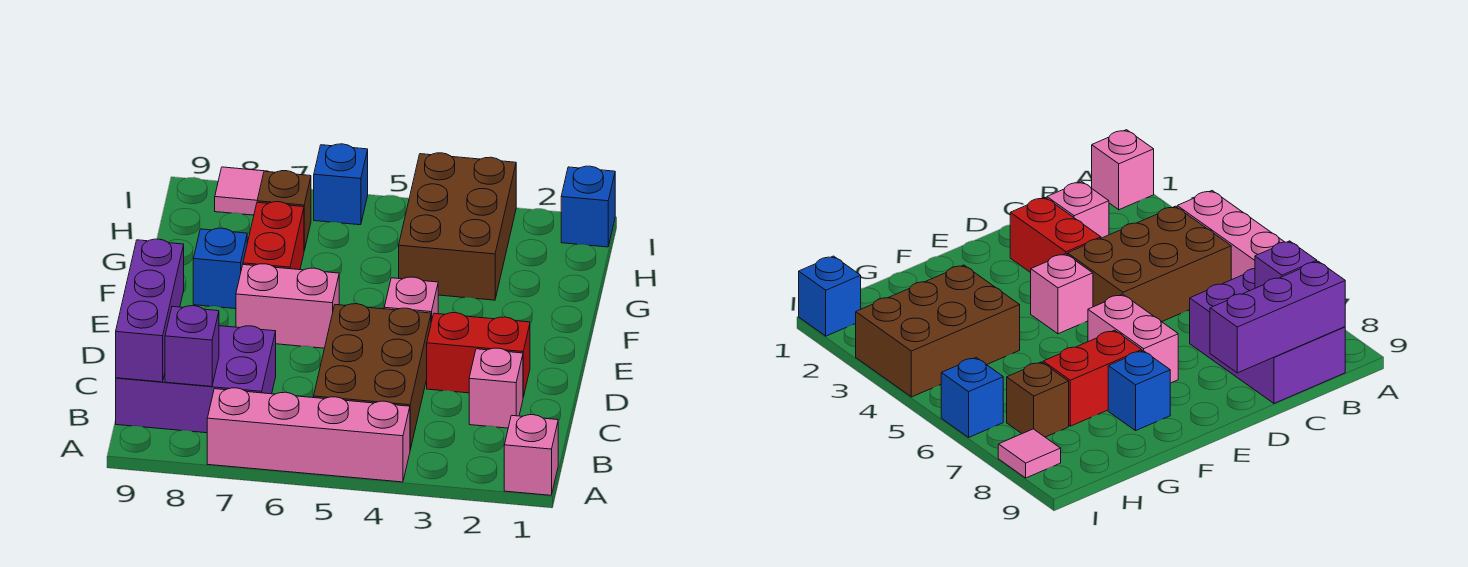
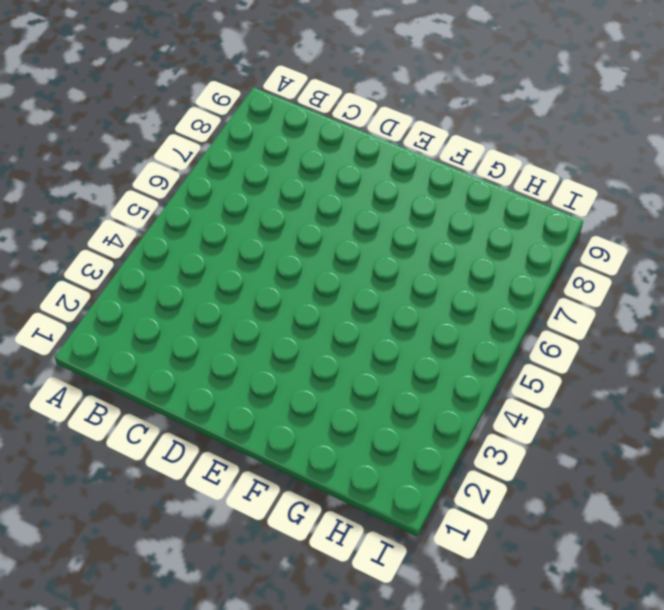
none -> pink brick A1 level 1
none -> pink brick A4:A7 level 1
none -> brown brick B4:D5 level 1

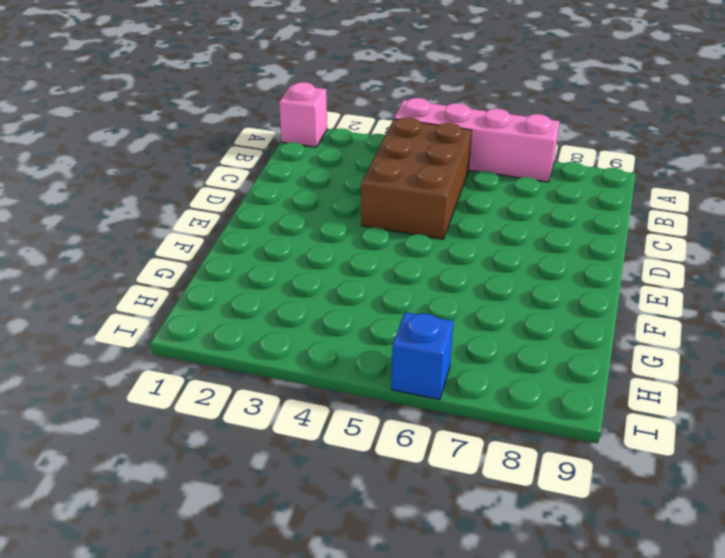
none -> purple brick B7:C9 level 1
none -> pink brick C2 level 1
none -> red brick D2:D3 level 1

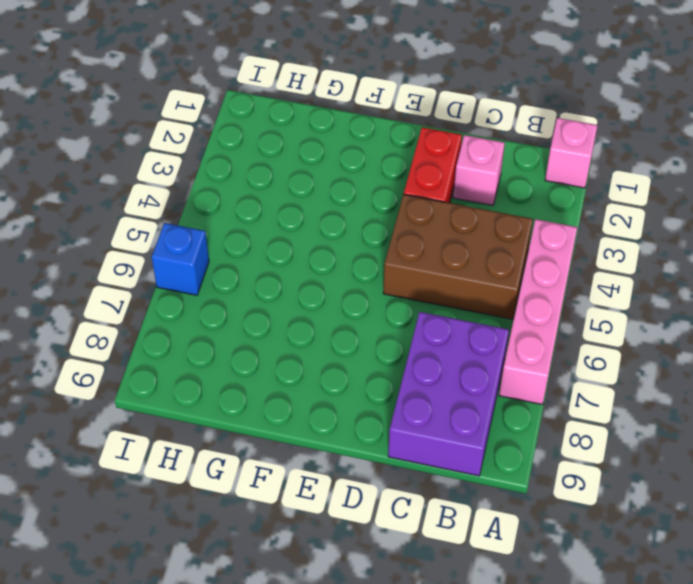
none -> pink brick E4 level 1
none -> pink brick E6:E7 level 1
none -> red brick F7:G7 level 1

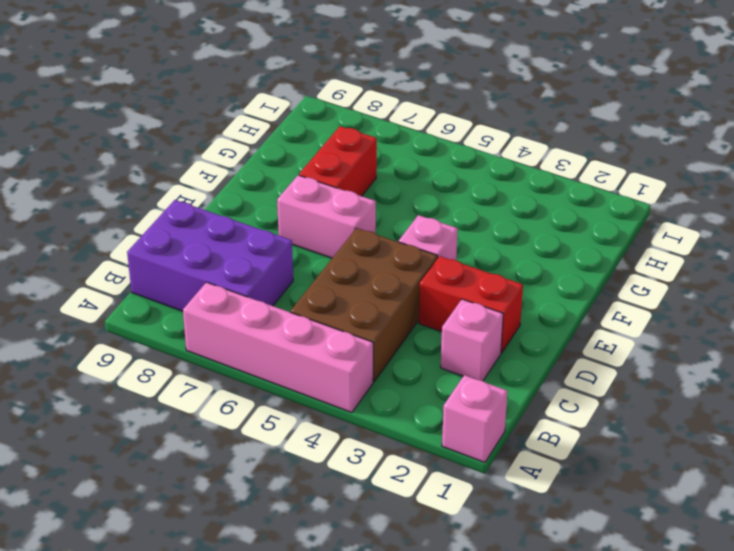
none -> blue brick F8 level 1
none -> brown brick G3:I4 level 1
none -> brown brick H7 level 1

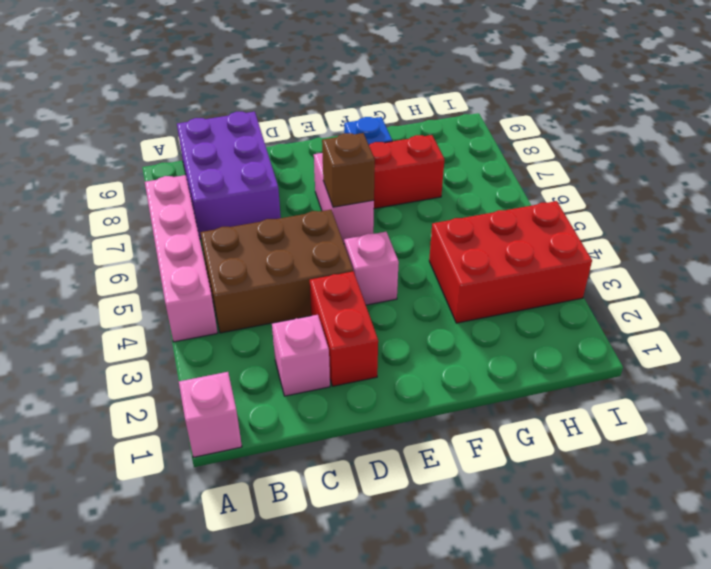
brown brick E6 level 2 -> brown brick H7 level 1
red brick G3:I4 level 1 -> brown brick G3:I4 level 1
none -> blue brick I1 level 1
none -> blue brick I6 level 1
none -> pink tile I8 level 1

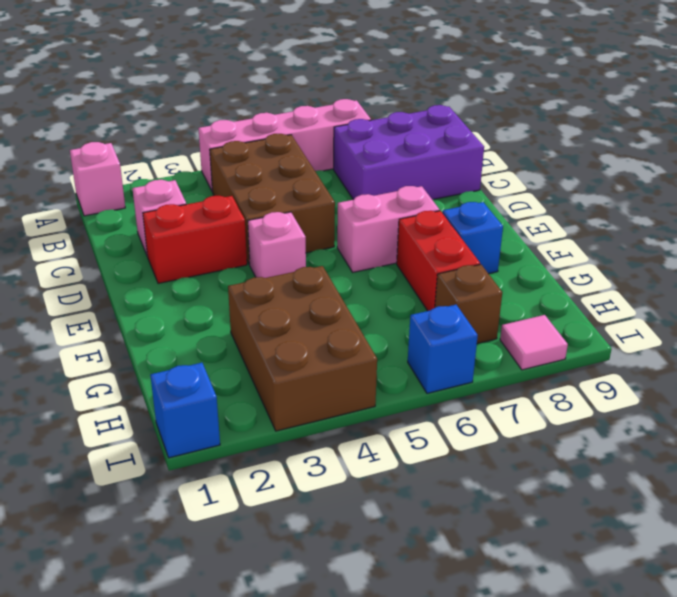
none -> purple brick B8 level 2
none -> purple brick B9:D9 level 2

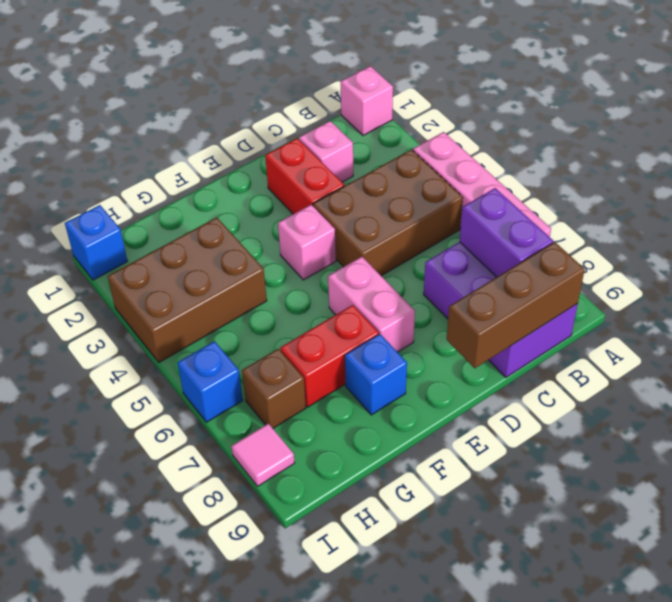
purple brick B7:B8 level 2 -> purple brick B8 level 2
brown brick B9:D9 level 2 -> purple brick B9:D9 level 2

